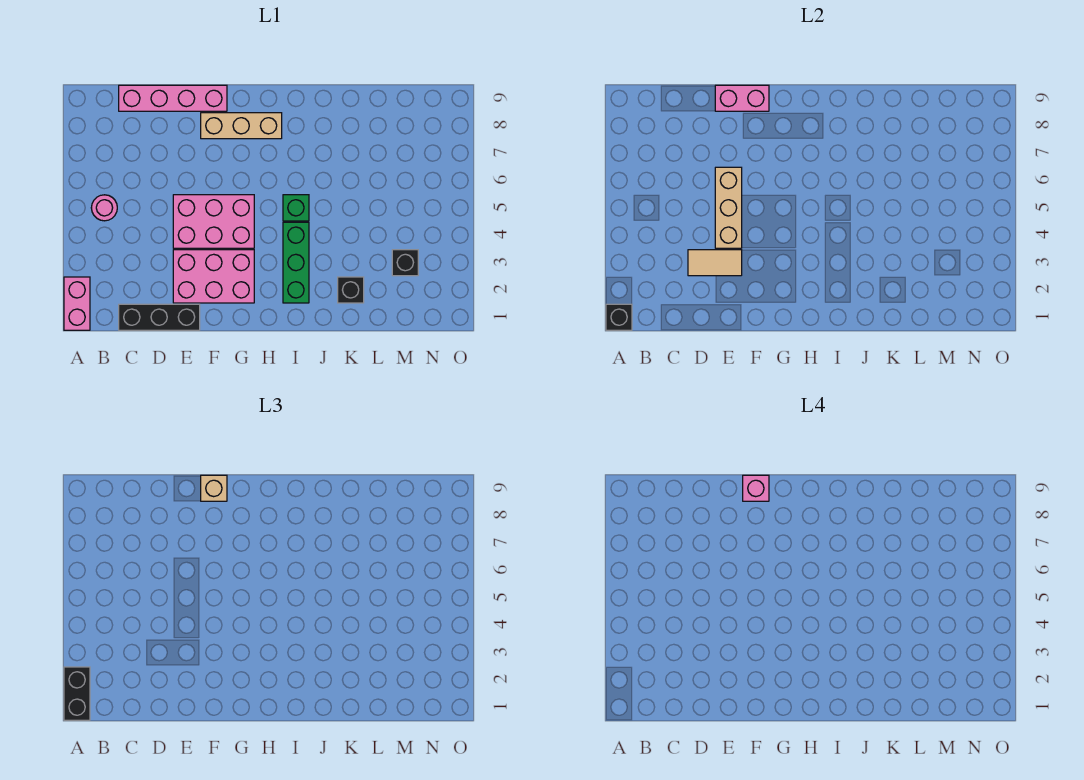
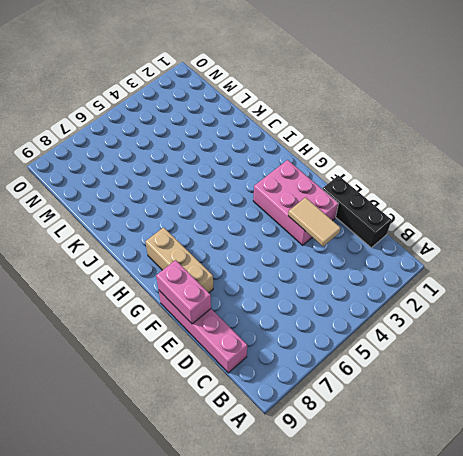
none -> pink brick A1:A2 level 1
none -> pink round brick B5 level 1
none -> pink brick E4:G5 level 1

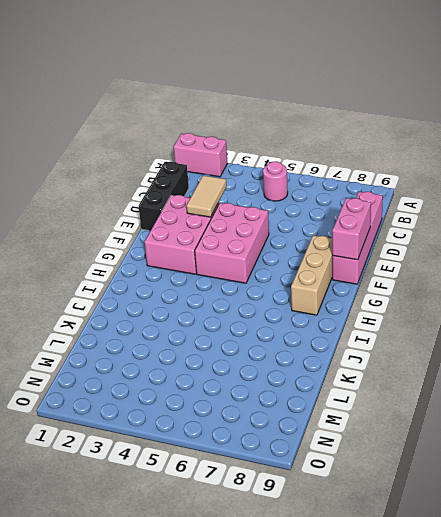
none -> green brick I2:I4 level 1
none -> green brick I5 level 1
none -> black brick K2 level 1

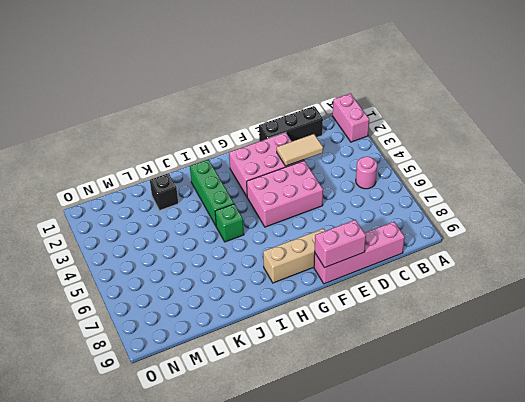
none -> black brick M3 level 1
none -> black brick A1 level 2
none -> tan brick E4:E6 level 2

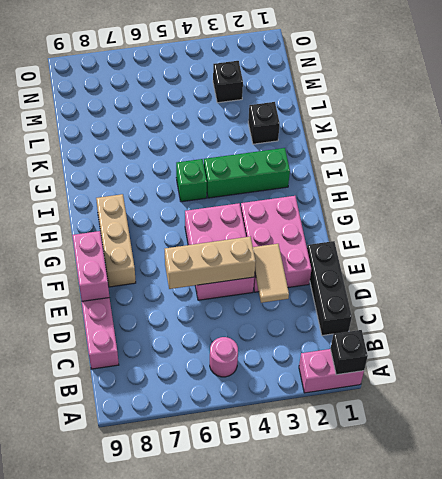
none -> black brick A1:A2 level 3
none -> tan brick F9 level 3
none -> pink brick F9 level 4

